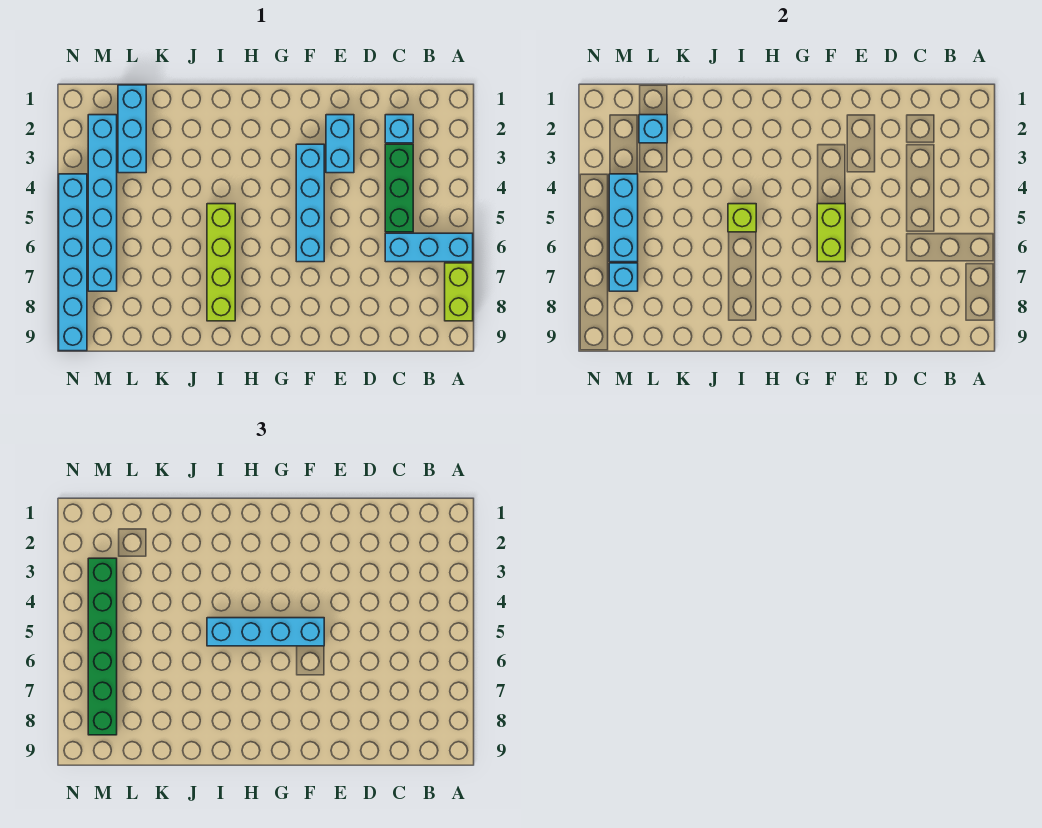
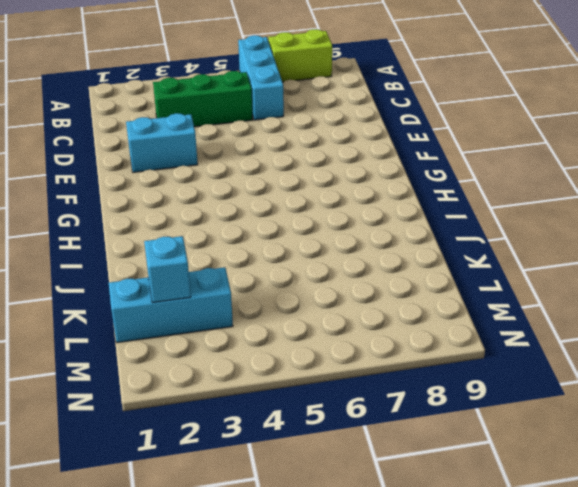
none -> cyan brick C2 level 1
none -> cyan brick F3:F6 level 1
none -> lime brick I5:I8 level 1

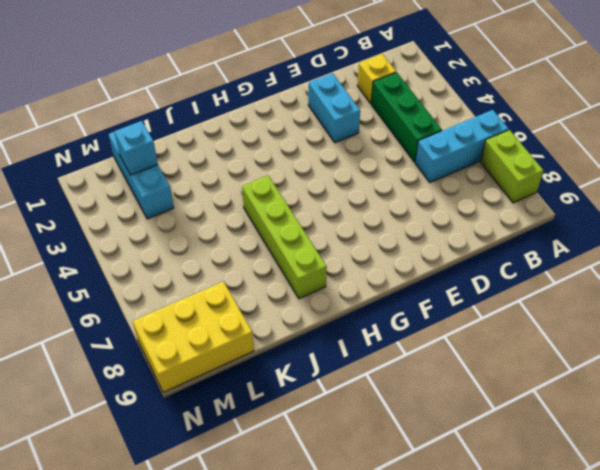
yellow brick C2 level 1 -> cyan brick C2 level 1
yellow brick L8:N9 level 1 -> cyan brick N4:N9 level 1
none -> cyan brick F3:F6 level 1
none -> cyan brick M2:M7 level 1
none -> lime brick F5:F6 level 2

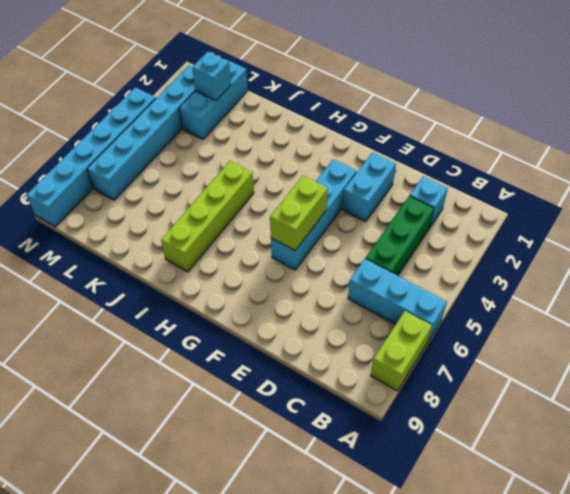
none -> lime brick I5 level 2
none -> cyan brick M4:M6 level 2
none -> cyan brick M7 level 2

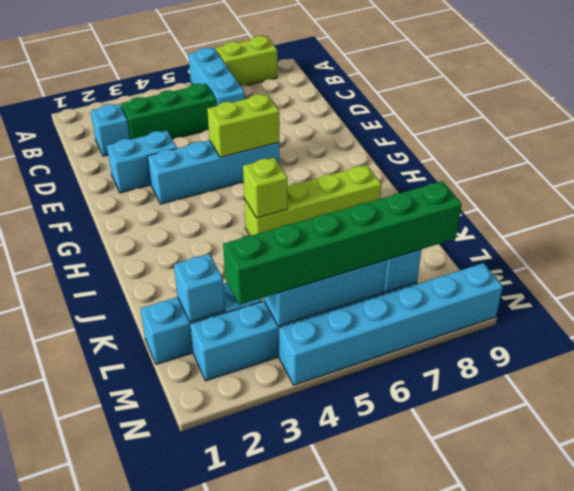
none -> cyan brick F5:I5 level 3

